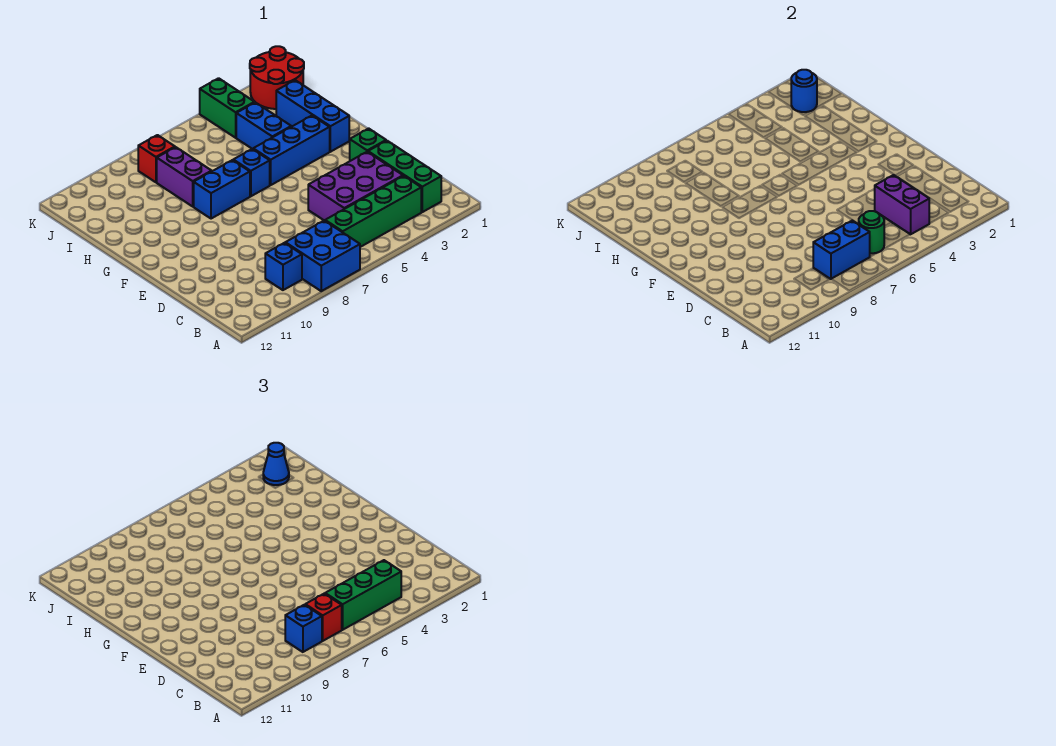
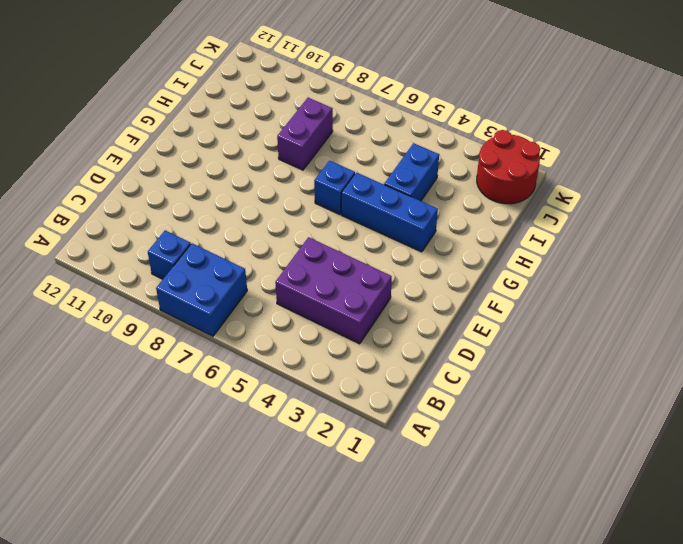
none -> green brick B2:D2 level 1
none -> green brick B3:B6 level 1
none -> green brick E2 level 1

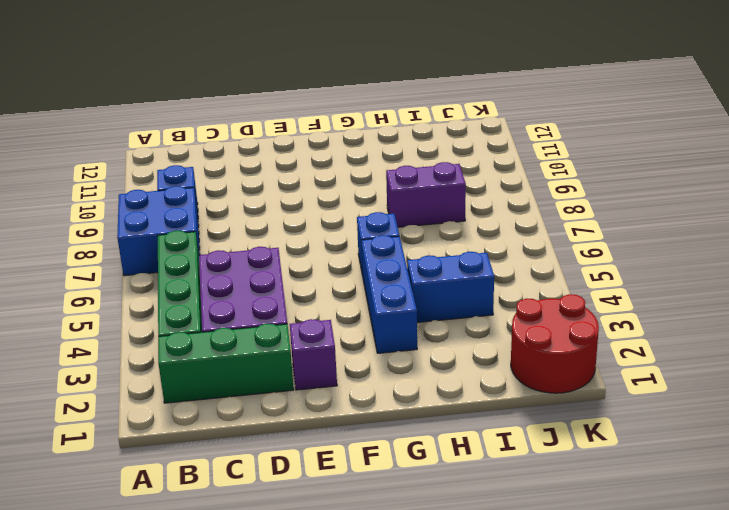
purple brick E2 level 1 -> green brick E2 level 1
none -> blue brick G2:I2 level 1
none -> blue brick G7:G8 level 1
none -> green brick J4:K4 level 1

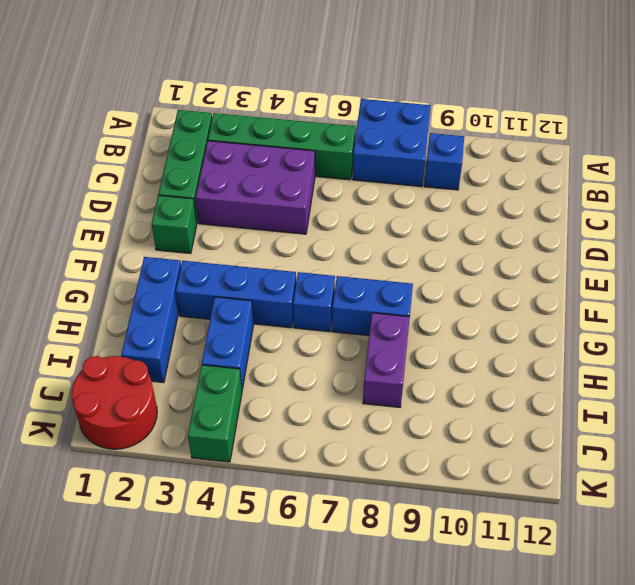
none -> red brick J8 level 1
none -> purple brick B4:C4 level 2
none -> green round brick B6 level 2

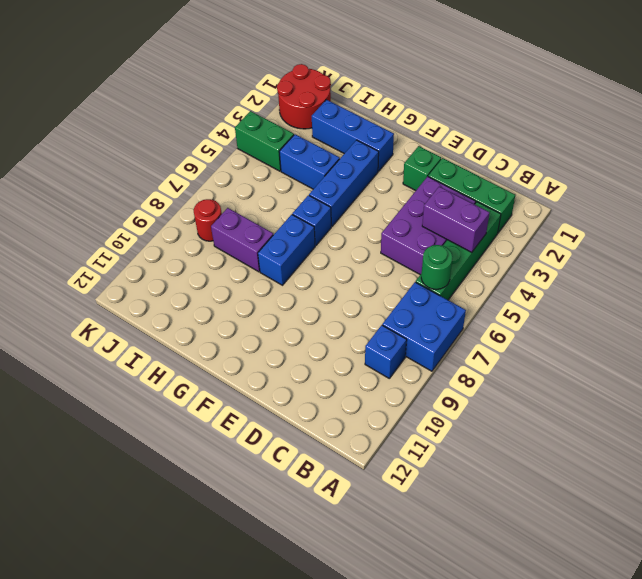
red round brick J8 level 1 -> red brick J8 level 1
none -> blue brick B7:B8 level 2
none -> blue round brick J2 level 2
none -> green brick B4:B6 level 3

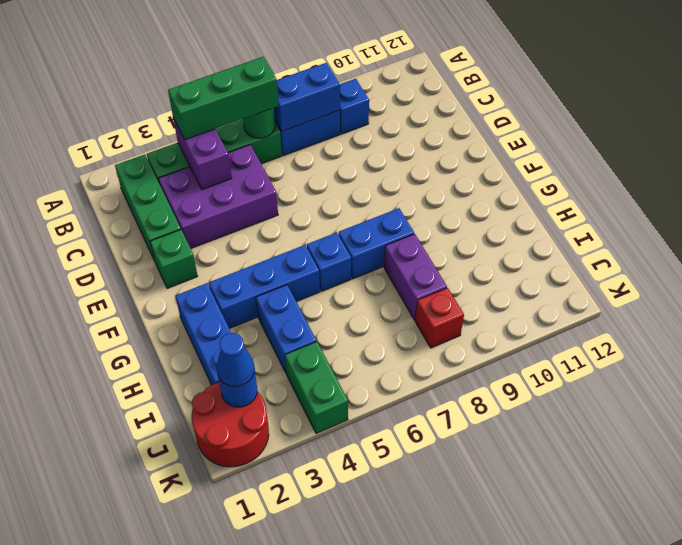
none -> red brick B7 level 3
none -> blue brick B8 level 3

